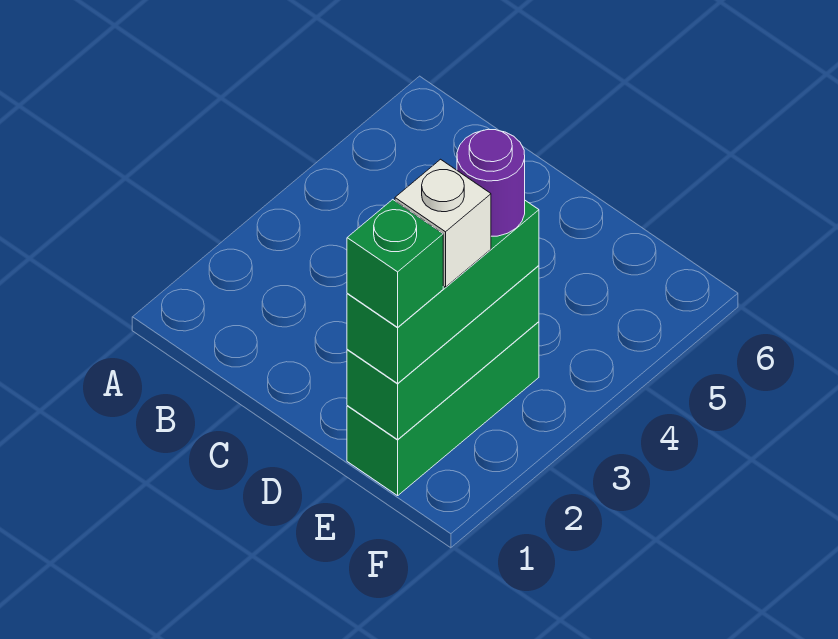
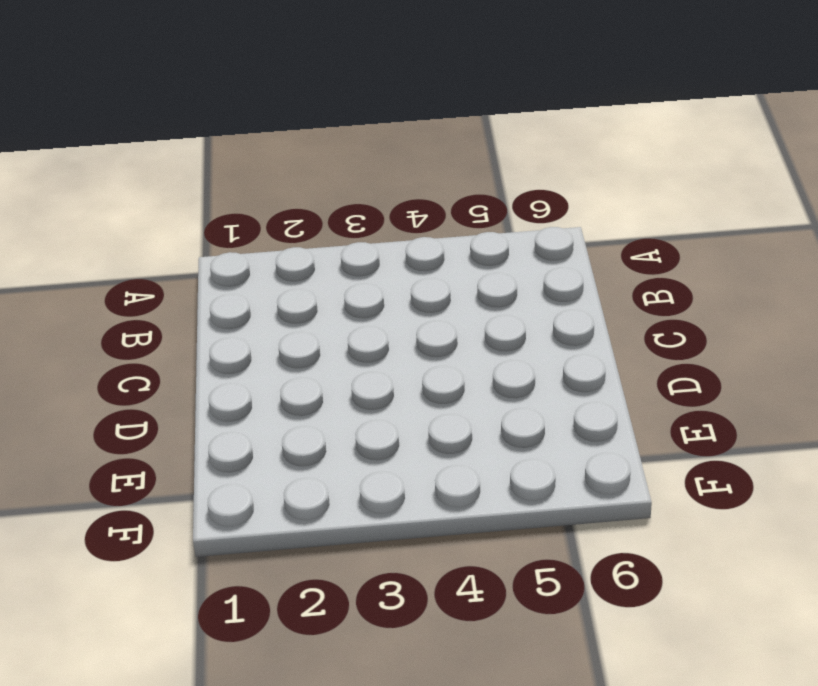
none -> green brick E1:E3 level 1
none -> green brick E1:E3 level 2

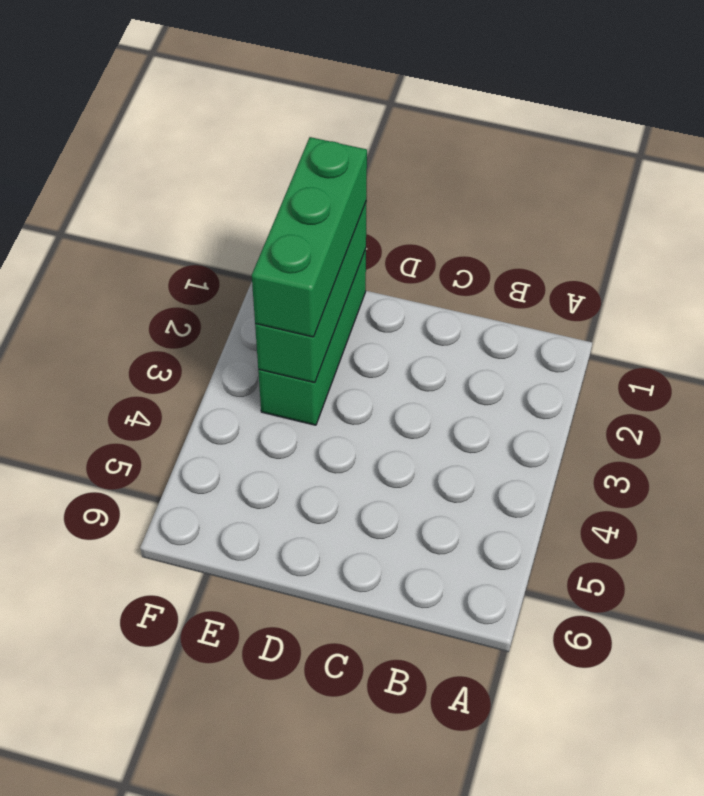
none -> green brick E1 level 4
none -> white brick E2 level 4

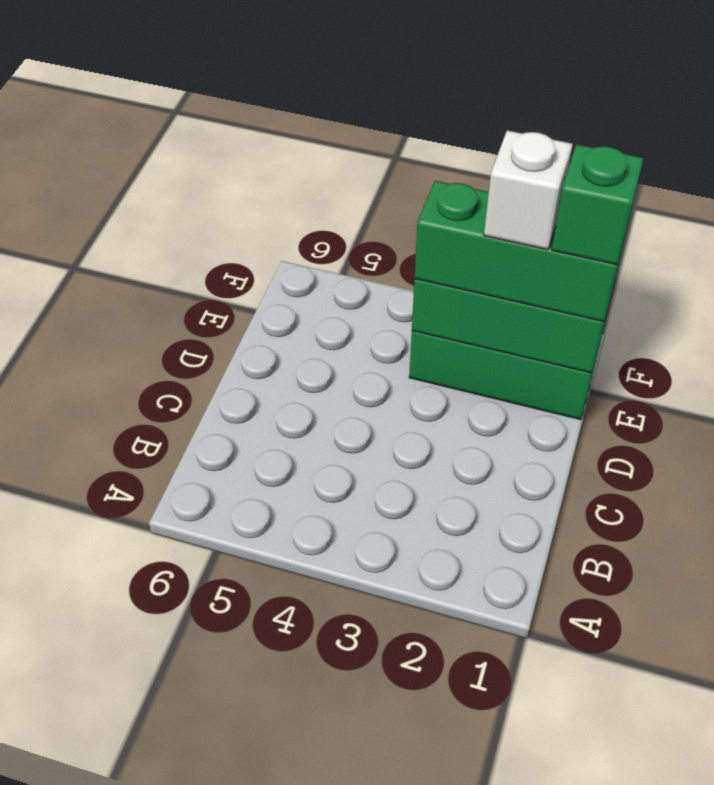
none -> purple round brick E3 level 4

